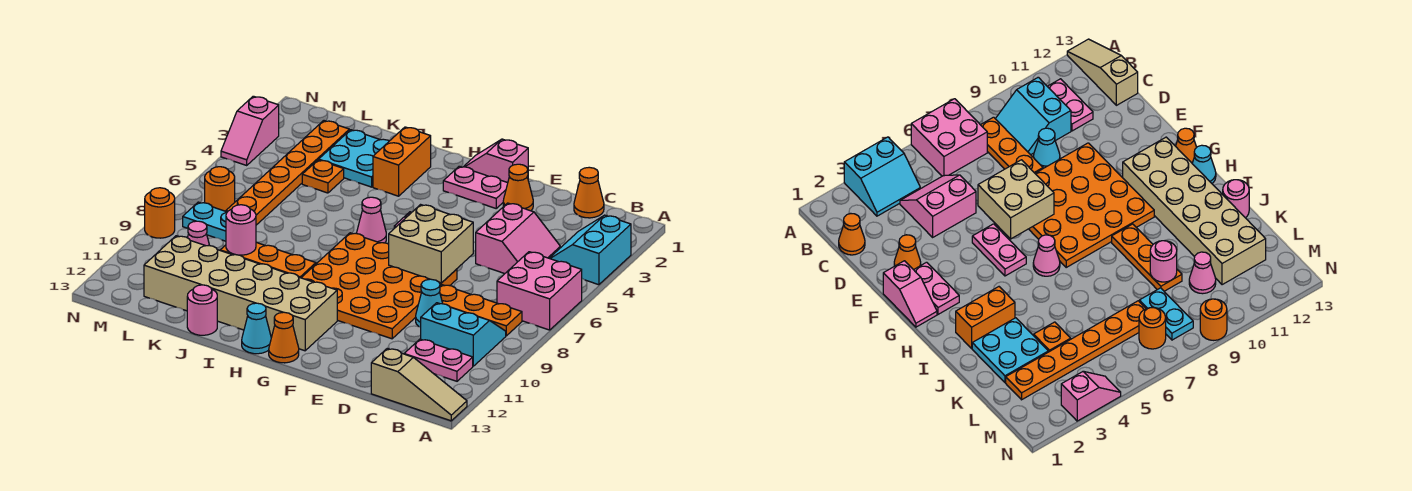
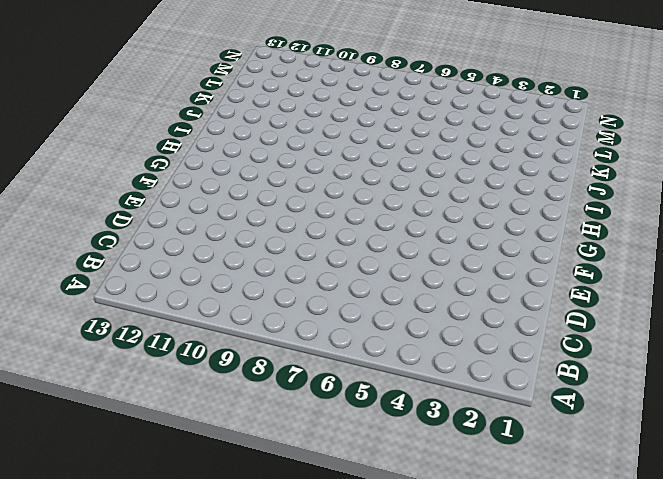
none -> cyan slope A3:B4 level 1 top A
none -> pink brick A6:B7 level 1
none -> tan slope A13:C13 level 1 top C
none -> orange plate B8:D8 level 1

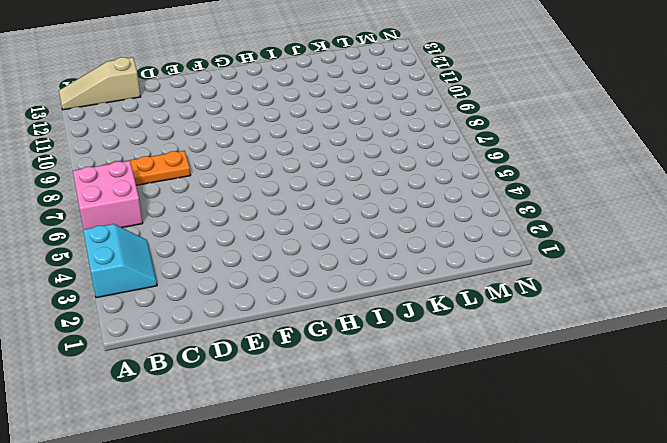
none -> cyan slope B9:C10 level 1 top 10
none -> pink plate B11:C11 level 1
none -> orange cone C1 level 1
none -> pink slope C4:D5 level 1 top D

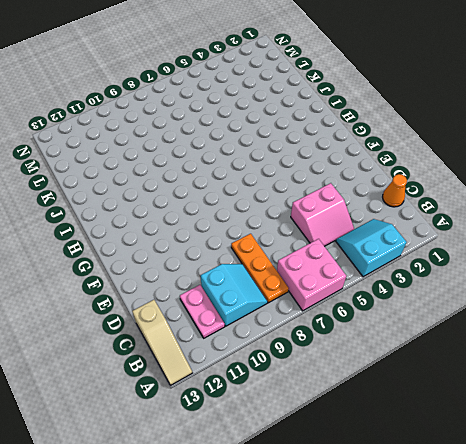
none -> cyan cone D9 level 1
none -> orange cone E2 level 1
none -> orange plate E7:H10 level 1
none -> pink slope F1:G1 level 1 top F

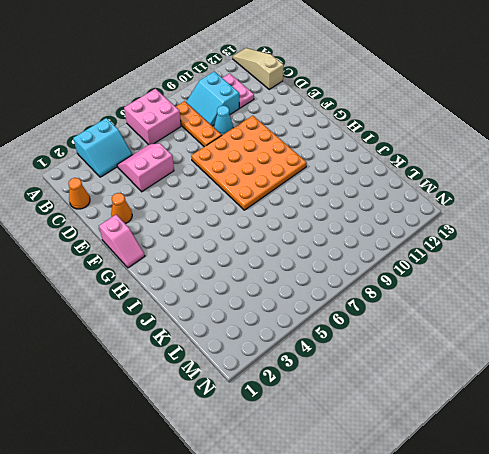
none -> pink plate F2:G2 level 1
none -> pink plate F5:G5 level 1
none -> tan brick G11:L12 level 1
none -> orange cone G13 level 1

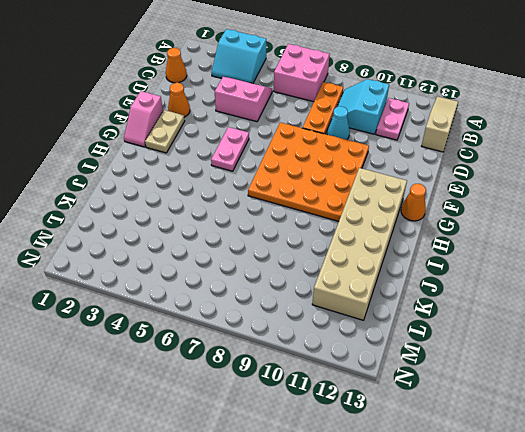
tan plate F2:G2 level 1 -> pink plate F2:G2 level 1
none -> pink cone H6 level 1
none -> cyan cone H13 level 1
none -> orange brick I2:I3 level 1
none -> orange plate I9:K9 level 1

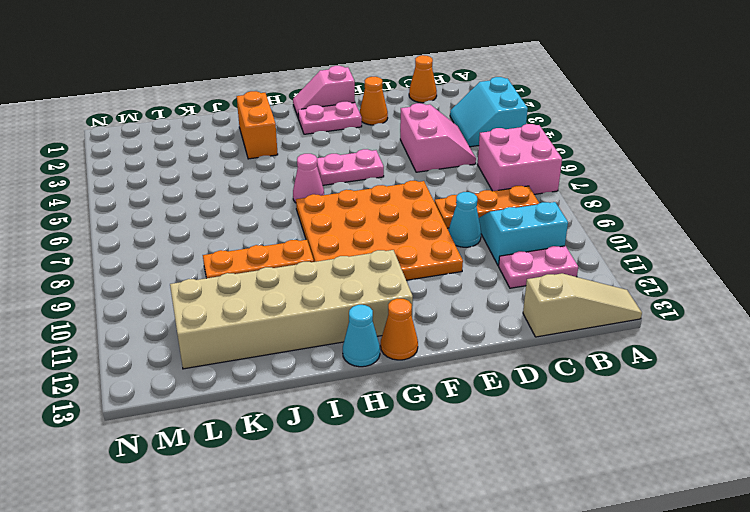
none -> cyan plate J2:K3 level 1
none -> pink round brick J13 level 1
none -> orange plate K4 level 1
none -> orange plate L2:L7 level 1

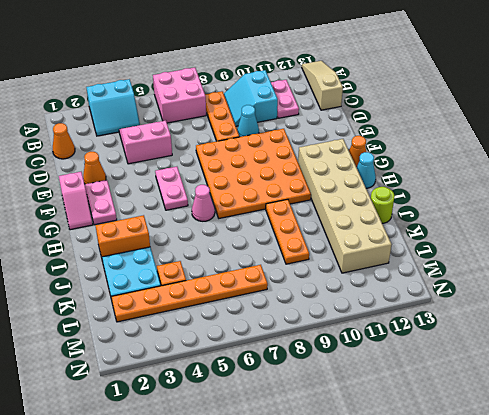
lime round brick J13 level 1 -> pink round brick J13 level 1
none -> cyan plate L8:M8 level 1
none -> pink cone L10 level 1
none -> orange round brick M7 level 1
none -> pink slope N3:N4 level 1 top 3

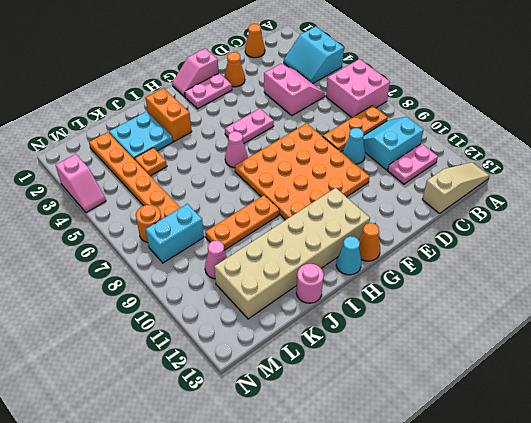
cyan brick L8:M8 level 1 -> cyan plate L8:M8 level 1
none -> orange round brick N9 level 1
none -> tan brick E6:F7 level 2
none -> pink round brick K9 level 2

